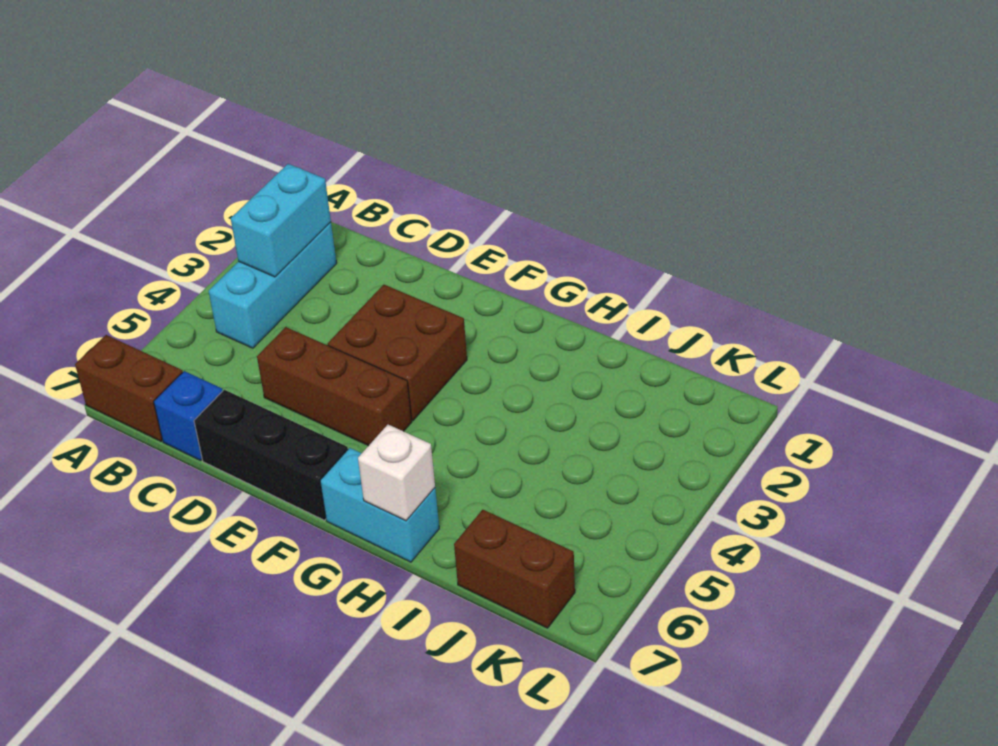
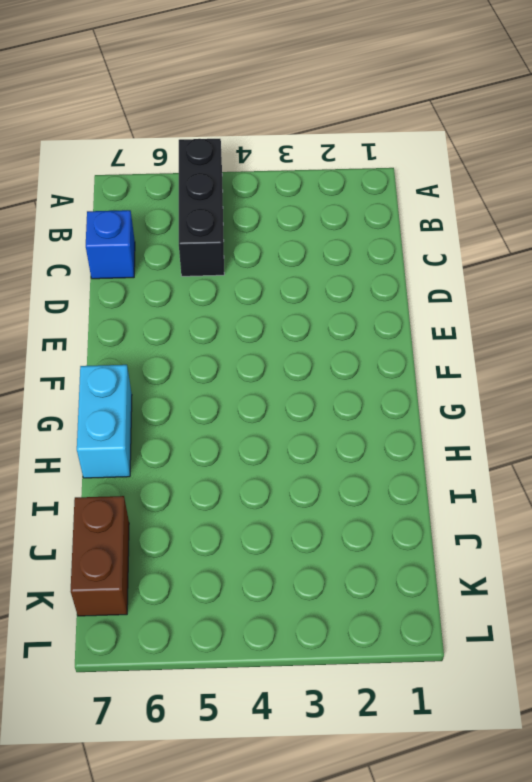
black brick A5:C5 level 1 -> black brick D7:F7 level 1
none -> brown brick A7:B7 level 1
none -> cyan brick B2:B4 level 1

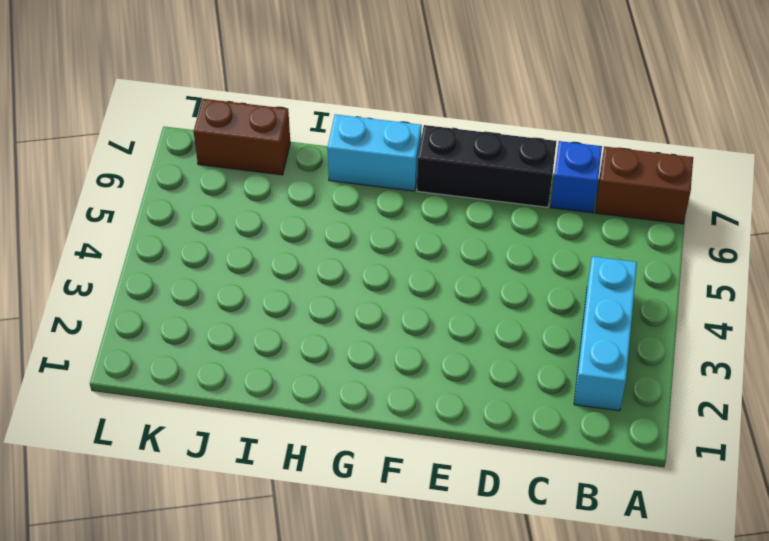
none -> brown brick D5:F5 level 1
none -> brown brick E3:F4 level 1

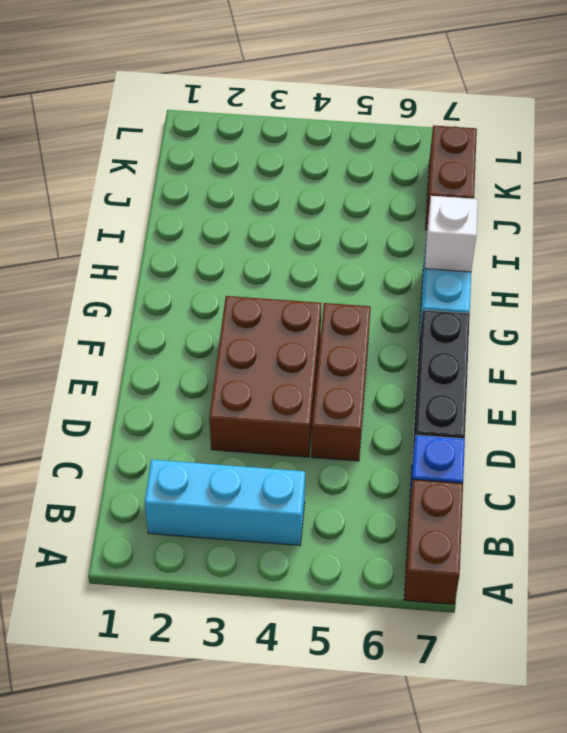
brown brick D3:F4 level 1 -> brown brick E3:F4 level 1
none -> cyan brick B2:B3 level 2

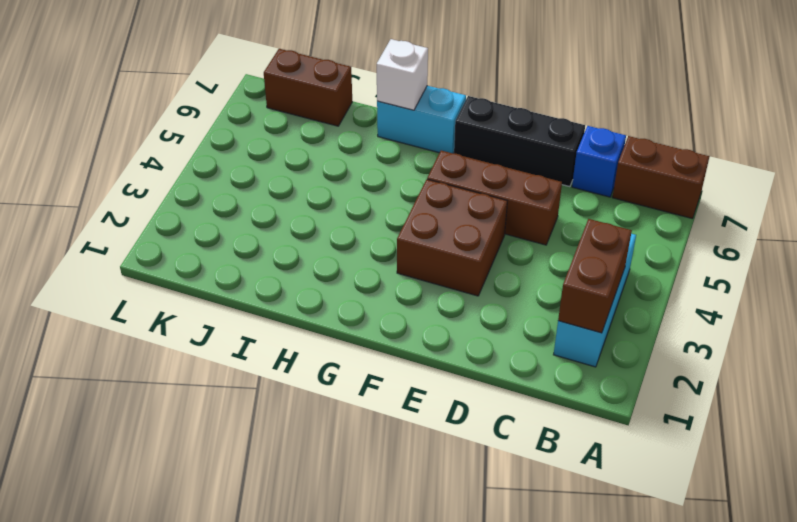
brown brick B2:B3 level 2 -> cyan brick B2:B3 level 2

